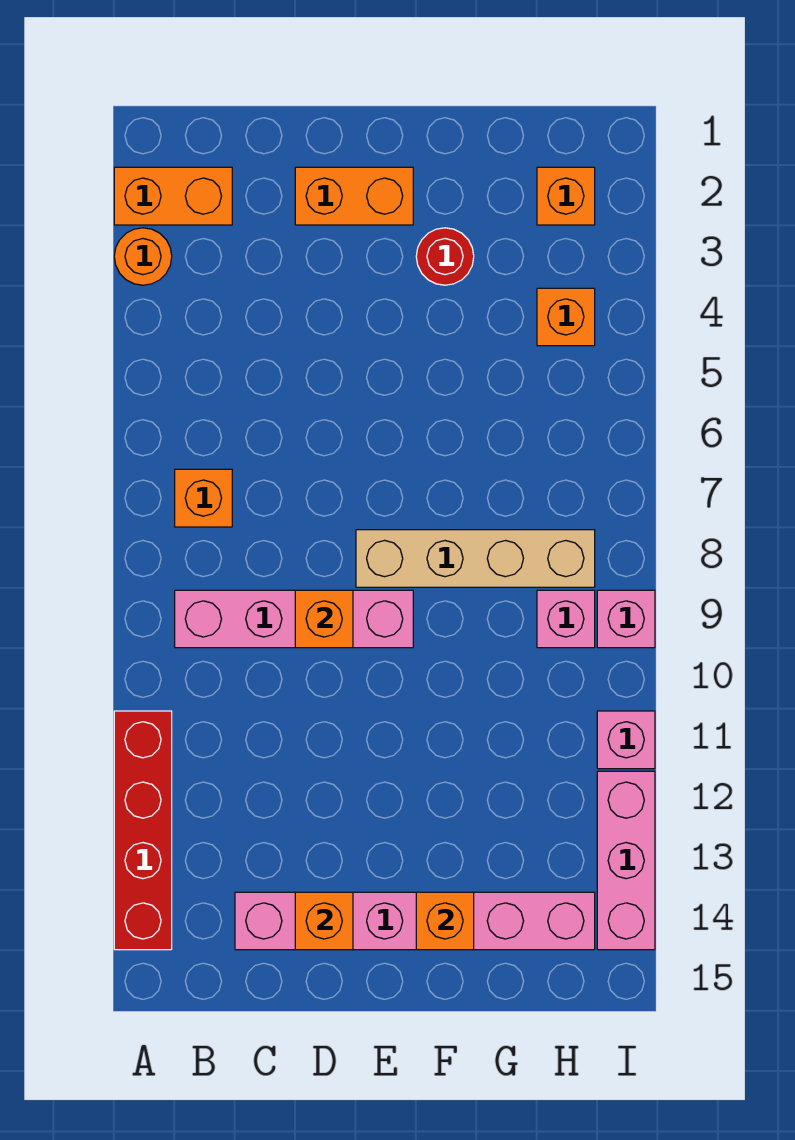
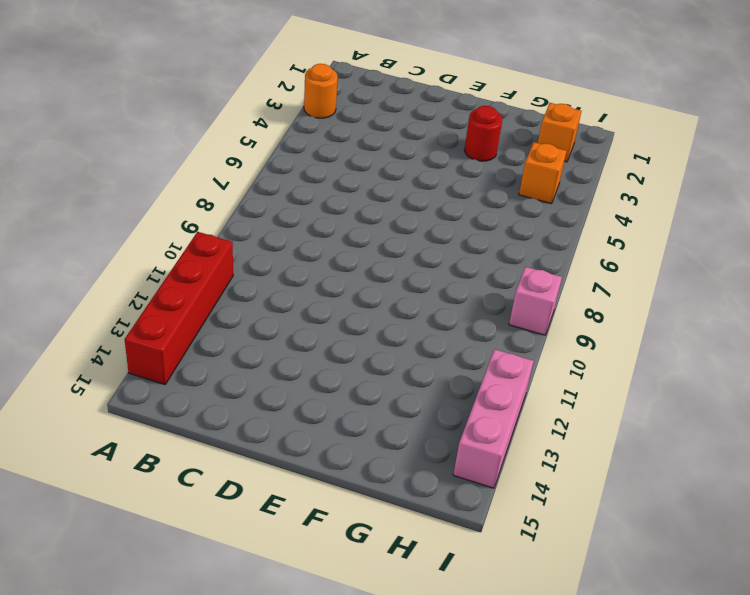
none -> orange brick A2:B2 level 1
none -> orange brick B7 level 1
none -> pink brick B9:E9 level 1

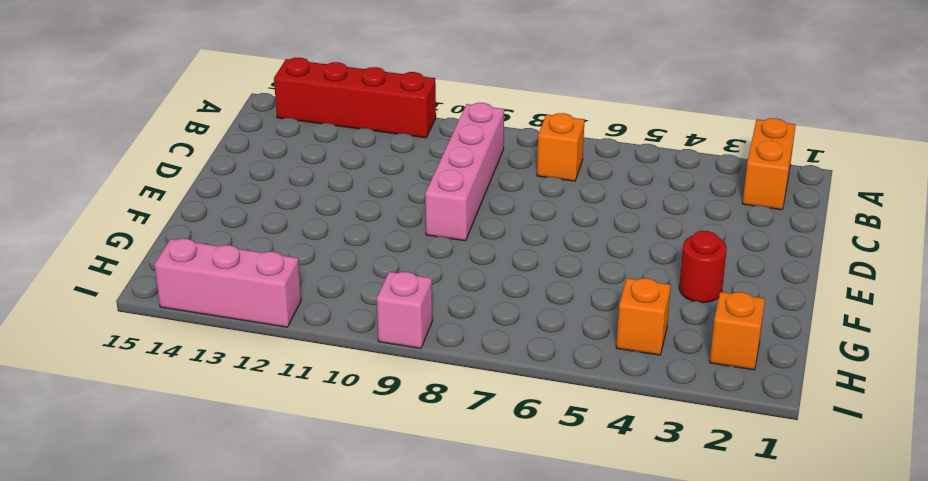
none -> orange round brick A3 level 1
none -> pink brick C14:H14 level 1
none -> orange brick D2:E2 level 1

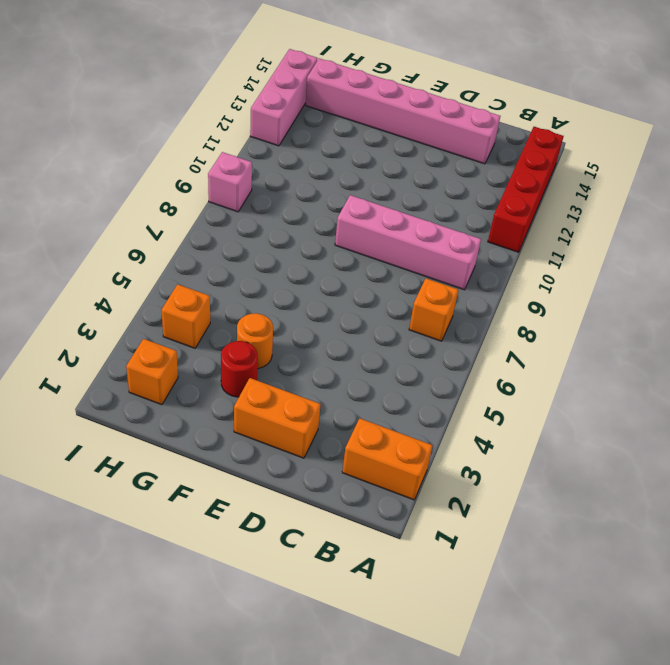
orange round brick F4 level 1 -> orange round brick A3 level 1
none -> tan brick E8:H8 level 1
none -> pink brick H9 level 1
none -> pink brick I11 level 1

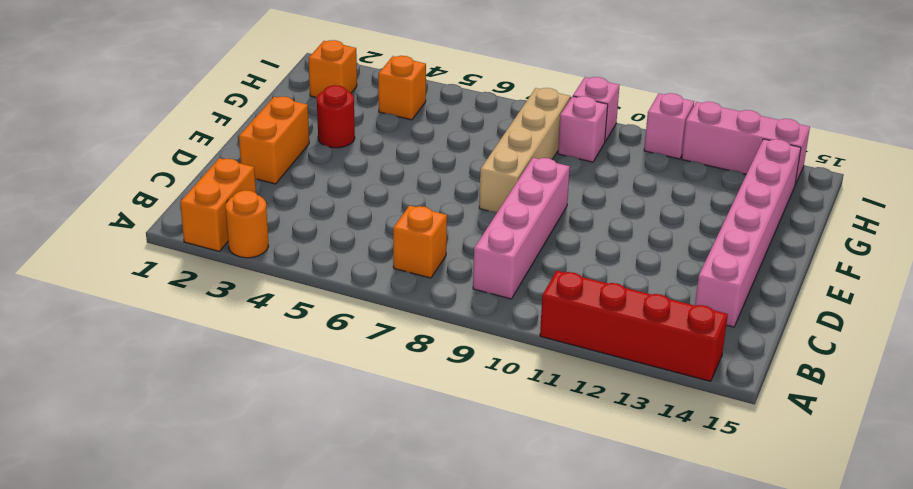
none -> orange brick D9 level 2
none -> orange brick D14 level 2
none -> orange brick F14 level 2

